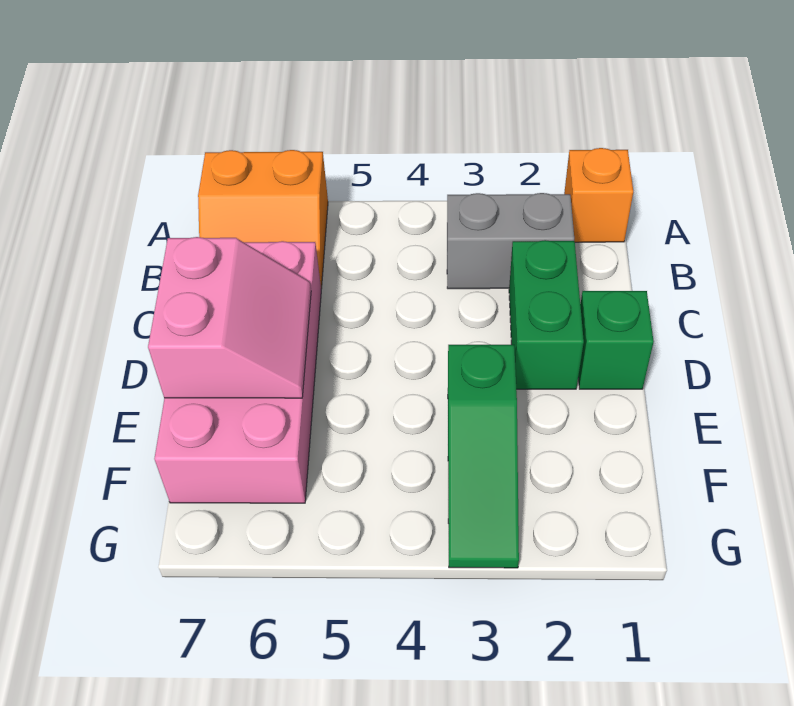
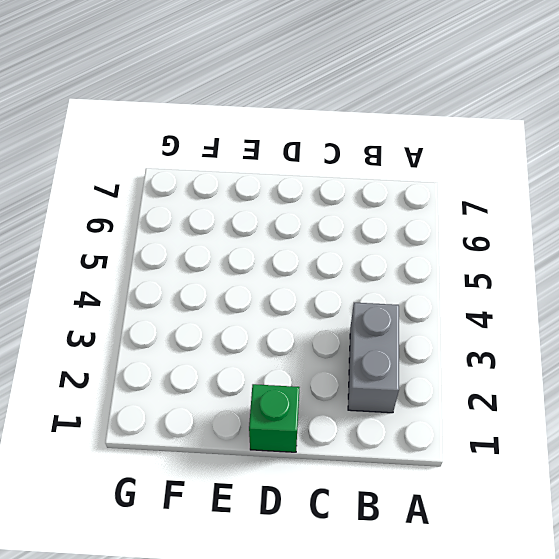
none -> orange brick A1 level 1
none -> orange slope A6:B7 level 1 top A

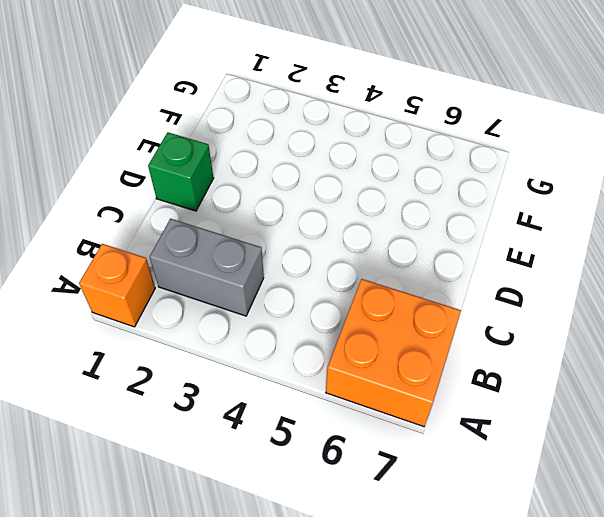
orange brick A6:B7 level 1 -> orange slope A6:B7 level 1 top A
none -> green brick C2:D2 level 1
none -> pink brick C6:F7 level 1

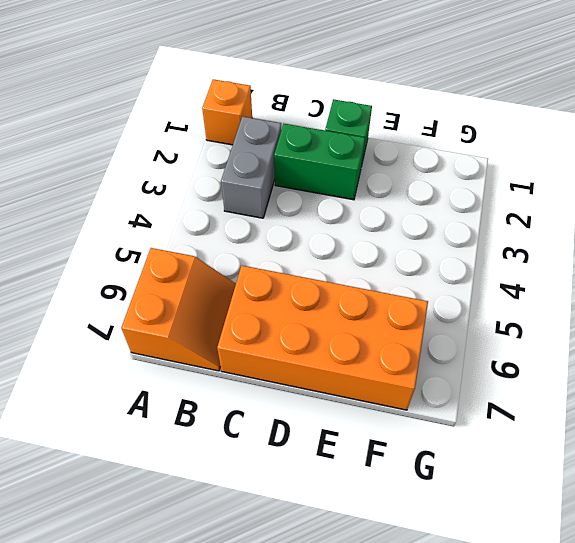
orange brick C6:F7 level 1 -> pink brick C6:F7 level 1
none -> green slope E3:G3 level 1 top E
none -> pink slope D6:E7 level 2 top 7

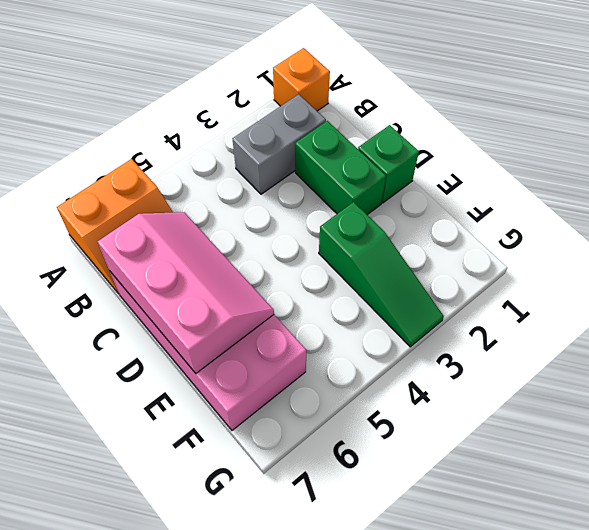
pink slope C6:E7 level 2 top 7 -> pink slope D6:E7 level 2 top 7

